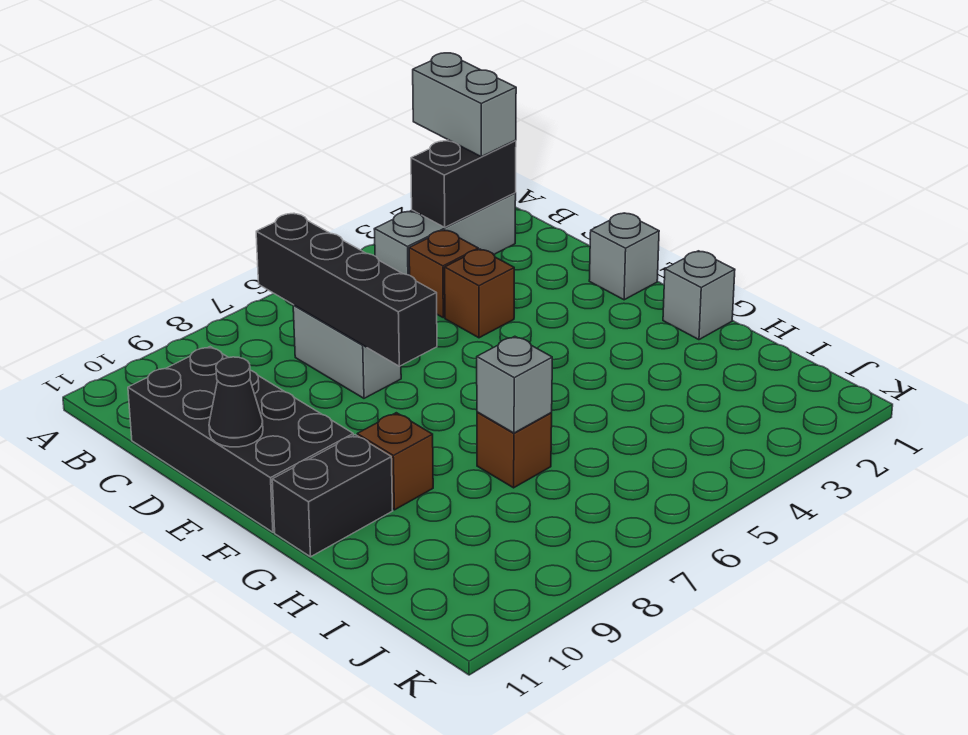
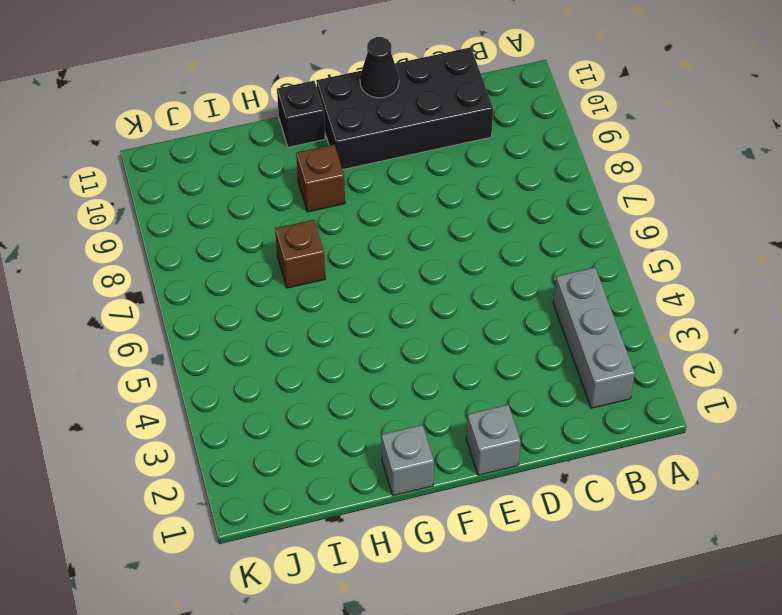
black brick G11 level 1 -> black brick G10:G11 level 1
none -> brown brick C4 level 1
none -> grey brick C7:D7 level 1
none -> brown brick D4 level 1

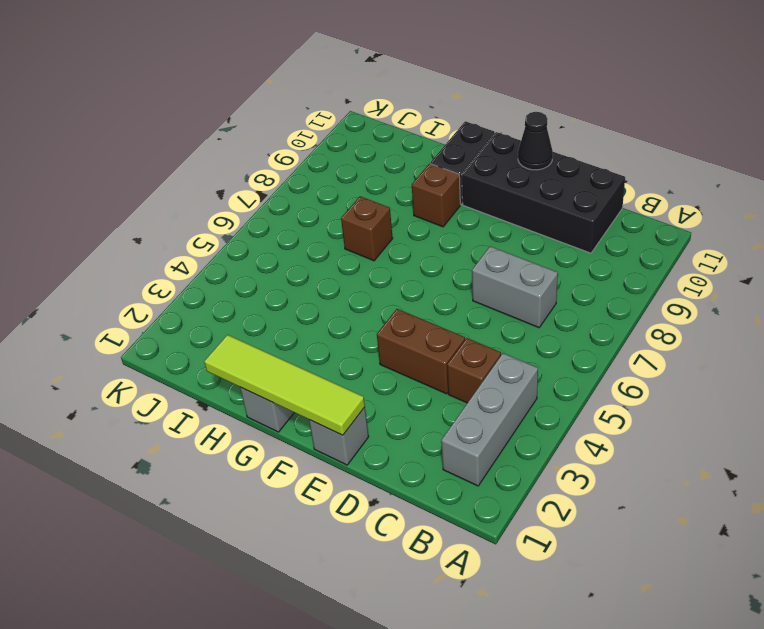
brown brick D4:E4 level 1 -> brown brick D4 level 1
lime tile E1:H1 level 2 -> none
none -> black brick B2:B3 level 2
none -> black brick B7:E7 level 2
none -> grey brick H7 level 2

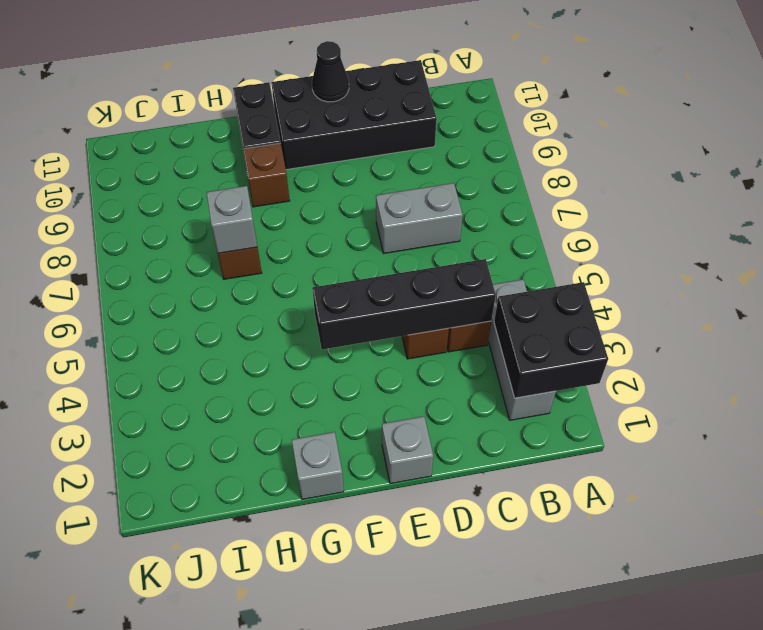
black brick A2:B3 level 2 -> black brick B2:B3 level 2
black brick C4:F4 level 2 -> black brick B7:E7 level 2
none -> grey brick A2:B2 level 3

